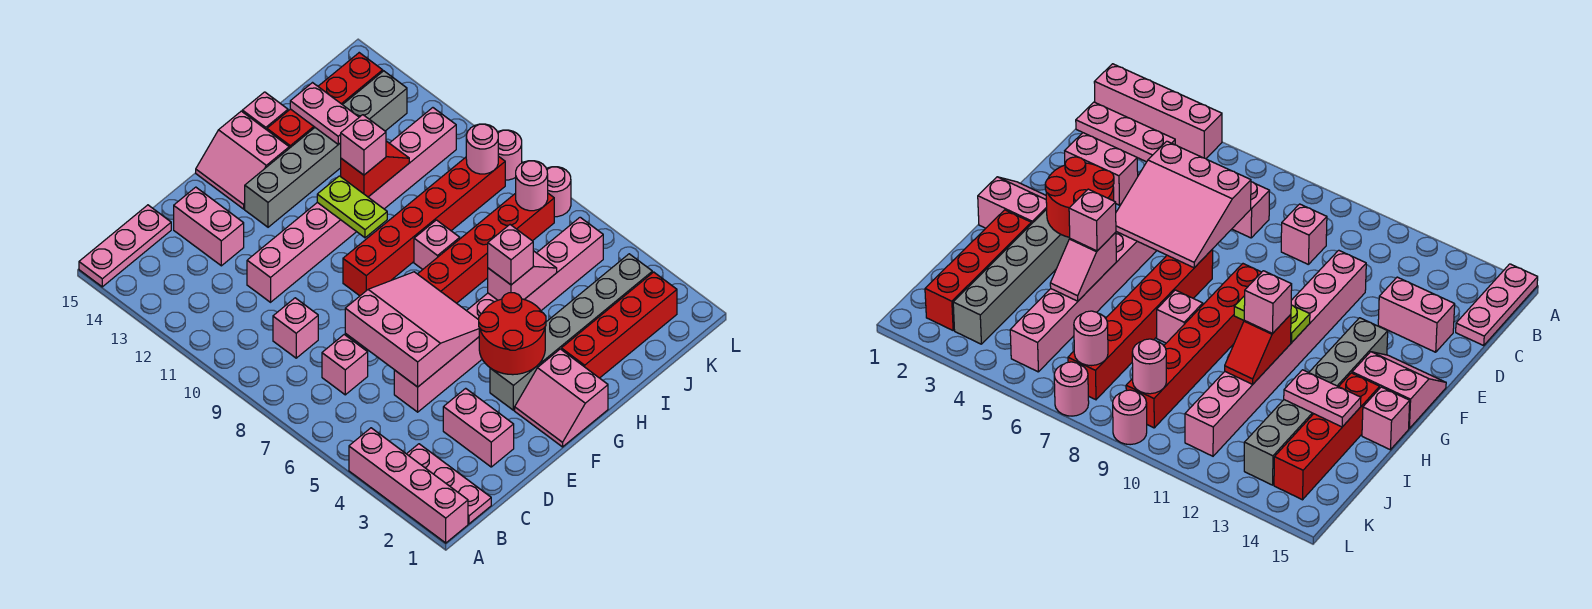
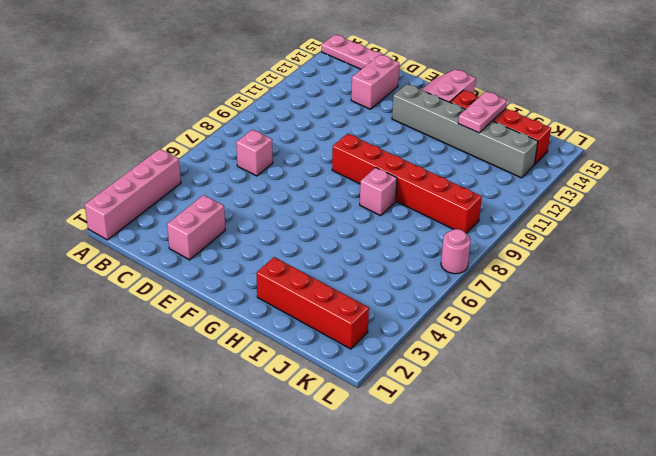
none -> pink plate B1:B3 level 1
none -> pink brick C9 level 1
none -> pink brick D5:K5 level 1
none -> pink brick D11:K11 level 1

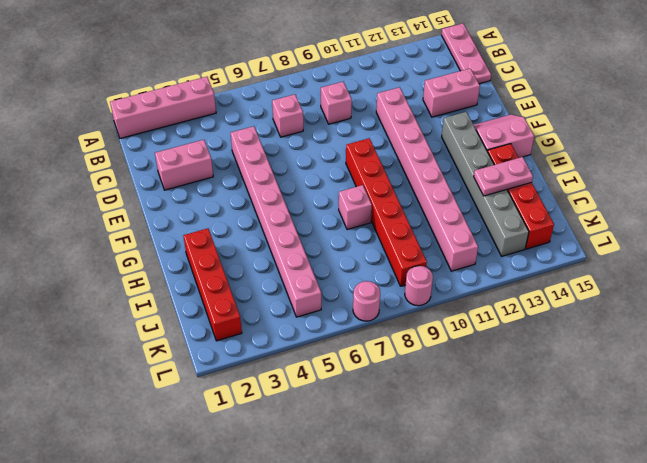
none -> pink plate B1:B3 level 1
none -> pink slope F1:G2 level 1 top G
none -> grey brick F3:K3 level 1
none -> red brick F7:K7 level 1

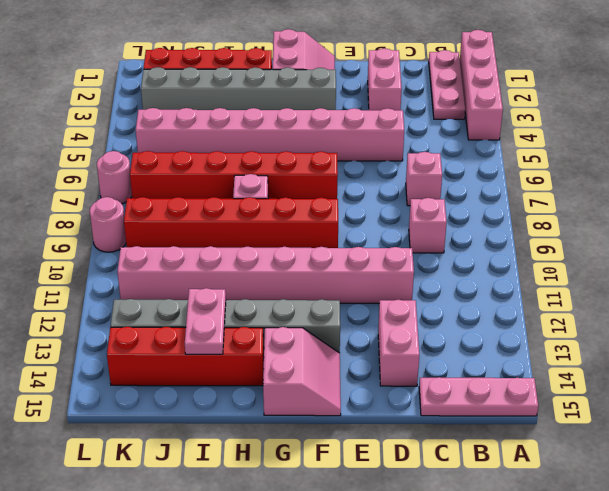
none -> pink brick H15 level 1
none -> pink slope D5:F7 level 2 top D
none -> red round brick F3:G4 level 2
none -> lime plate G10:G11 level 2

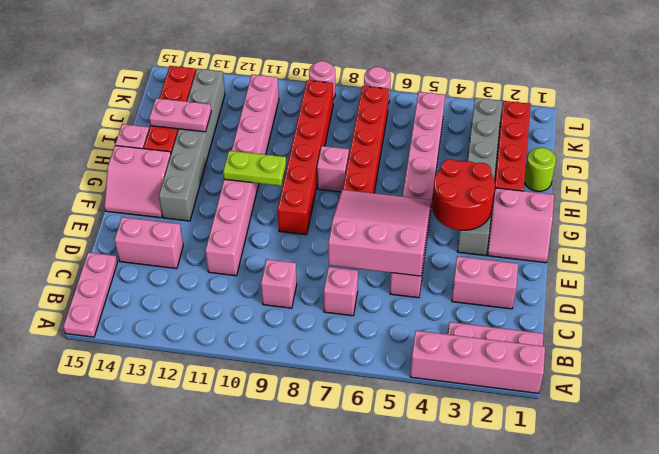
lime round brick I1 level 1 -> none
none -> pink slope H5:I5 level 2 top H
none -> red slope H11:I11 level 2 top H
none -> pink round brick K7 level 2
none -> pink round brick K9 level 2

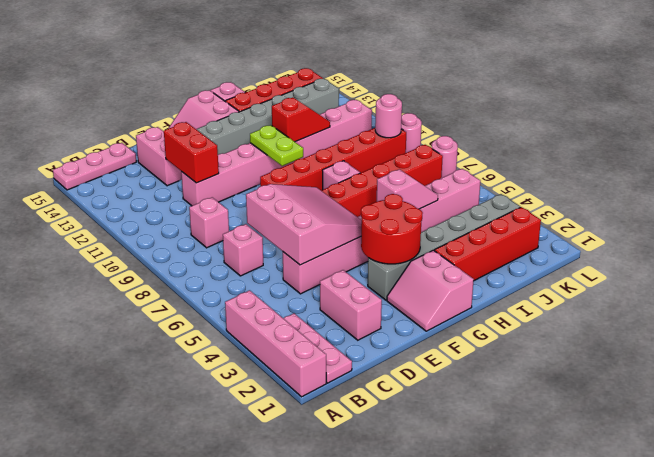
red brick D11:D12 level 2 -> none
none -> pink plate I13:I14 level 2
none -> pink round brick K7 level 2
none -> pink brick H5 level 3
none -> pink brick H11 level 3

